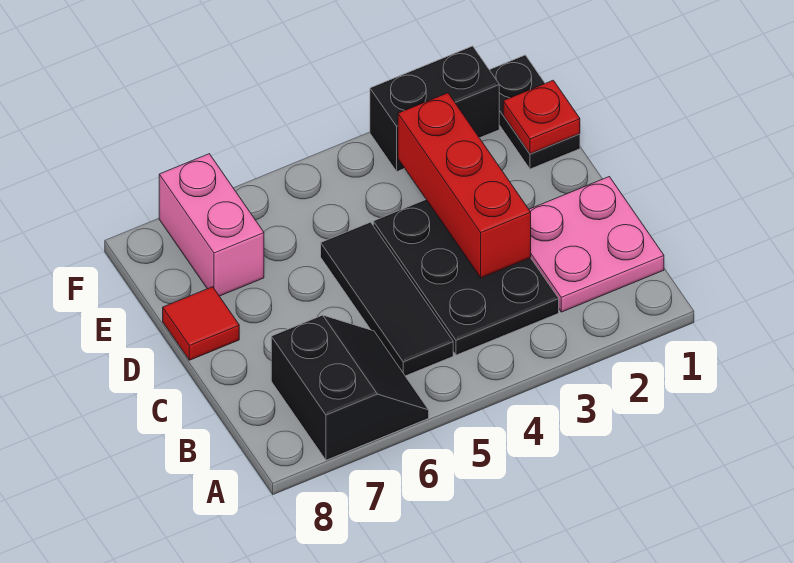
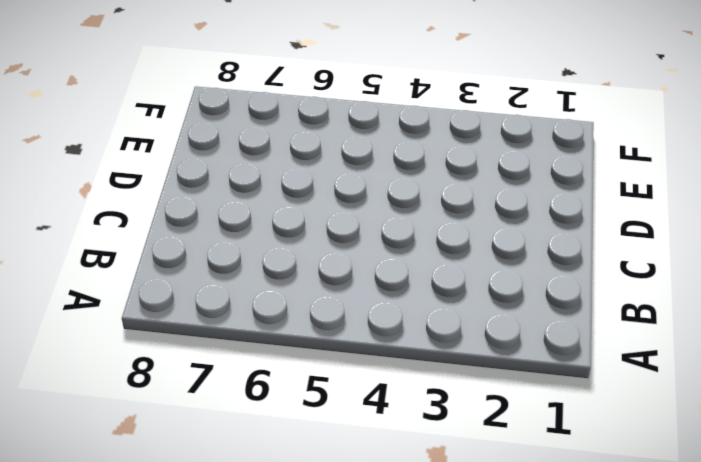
none -> black slope A6:B7 level 1 top 7
none -> pink plate B1:C2 level 1

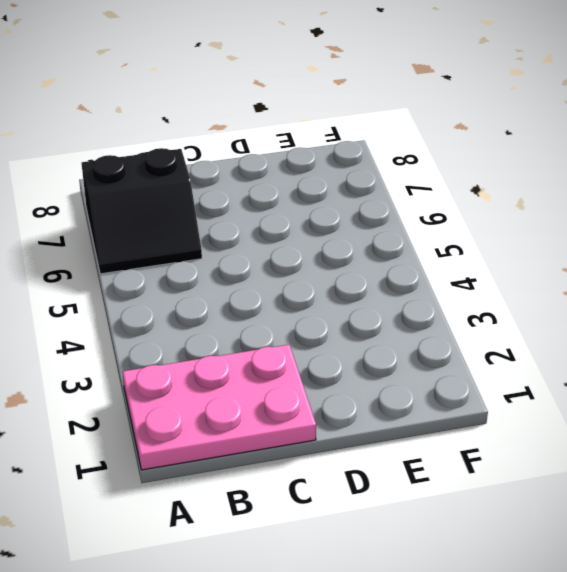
pink plate A1:C2 level 1 -> pink plate B1:C2 level 1
none -> black plate B3:D4 level 1
none -> black tile B5:D5 level 1

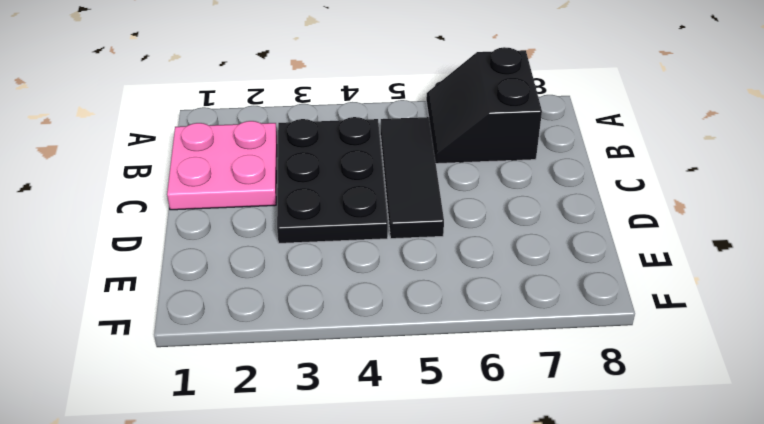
none -> red tile D8 level 1
none -> black plate E1:F1 level 1

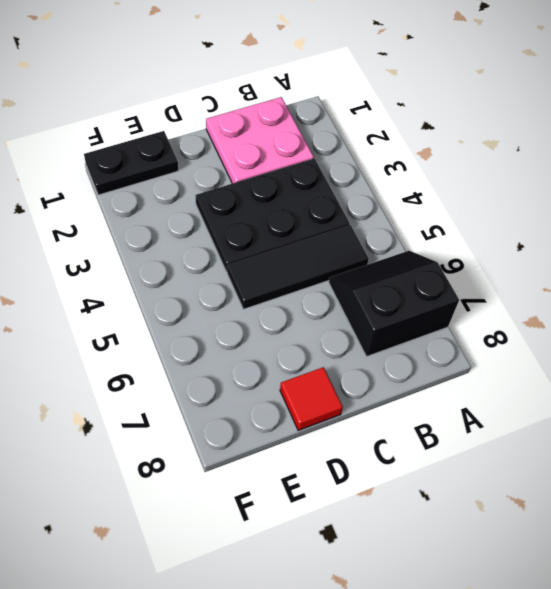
none -> pink brick E7:F7 level 1
none -> black brick F2:F3 level 1

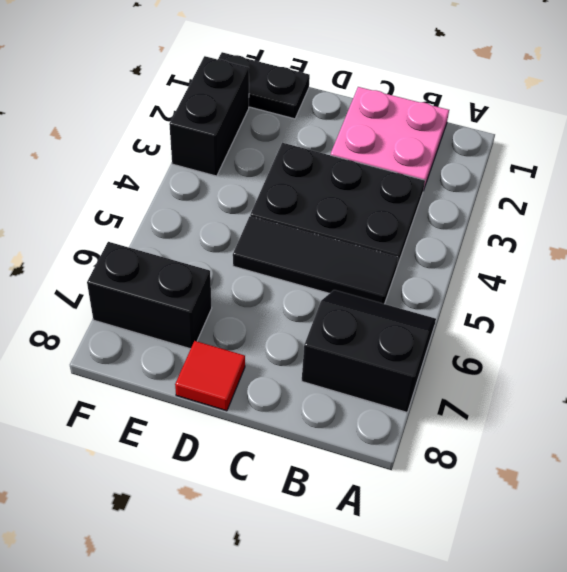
black brick E7:F7 level 1 -> pink brick E7:F7 level 1
none -> red brick C3:E3 level 2
none -> red plate E1 level 2

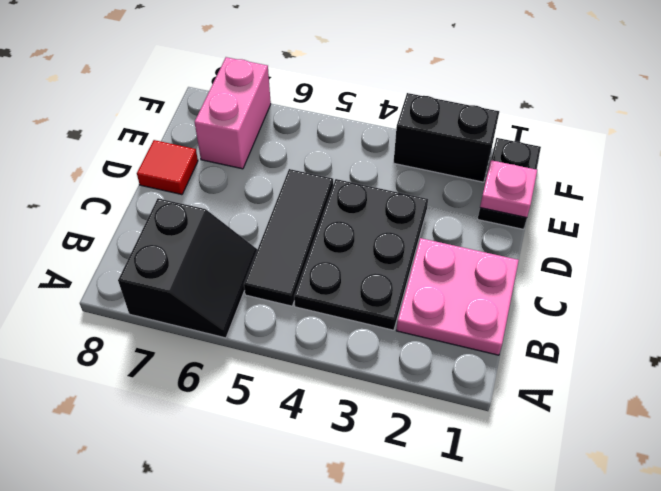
pink plate E1 level 2 -> red plate E1 level 2
none -> red brick C3:E3 level 2

